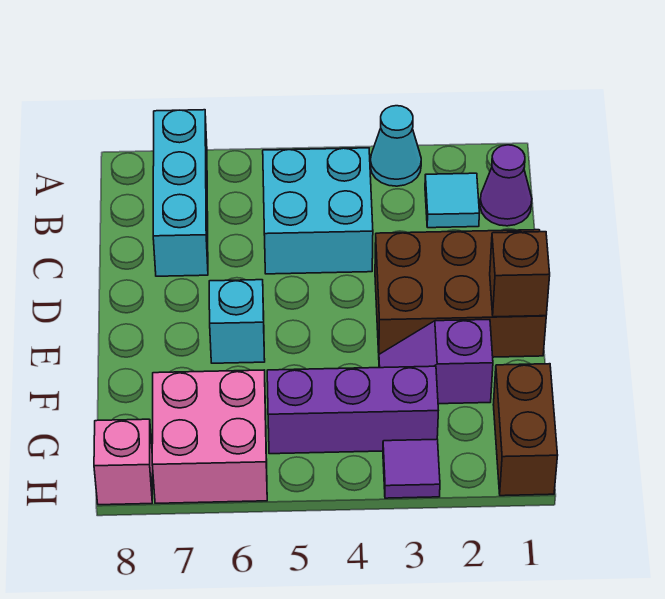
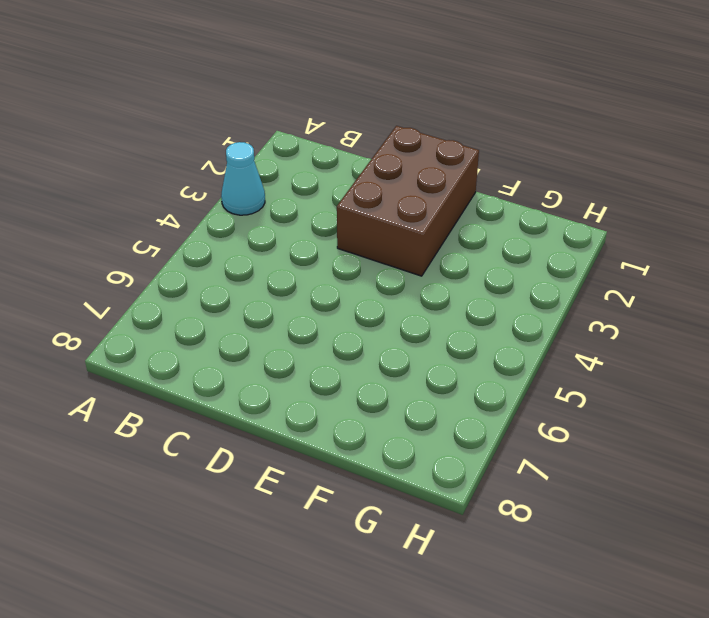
none -> cyan brick A7:C7 level 1
none -> purple cone B1 level 1
none -> cyan tile B2 level 1

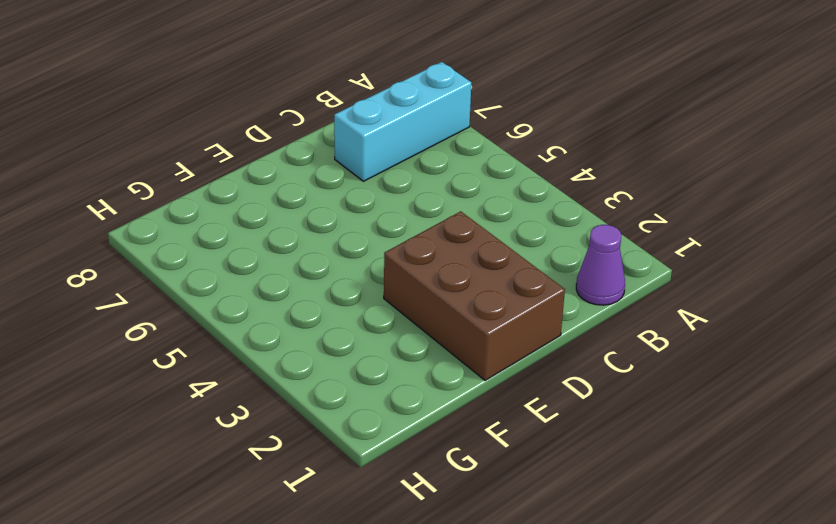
none -> cyan cone A3 level 1
none -> cyan tile B2 level 1
none -> cyan brick B4:C5 level 1

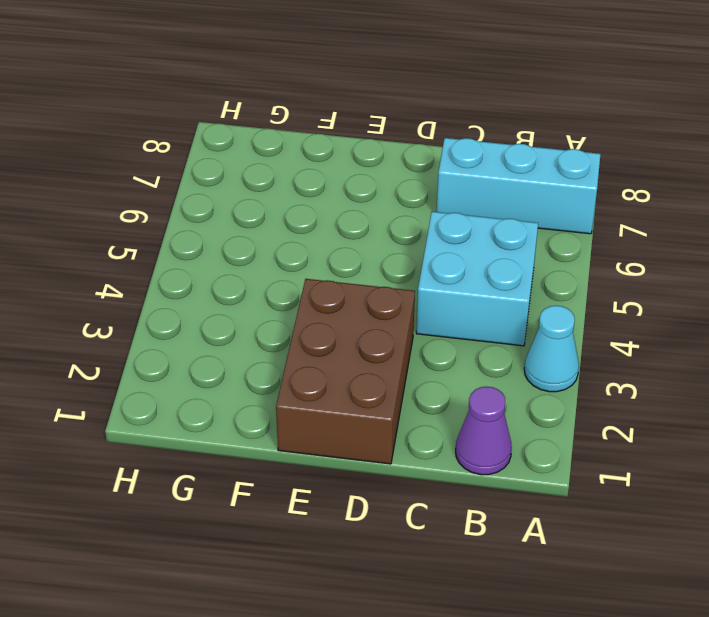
none -> cyan tile B2 level 1
none -> cyan brick E6 level 1
none -> purple slope F2:F3 level 1 top 2

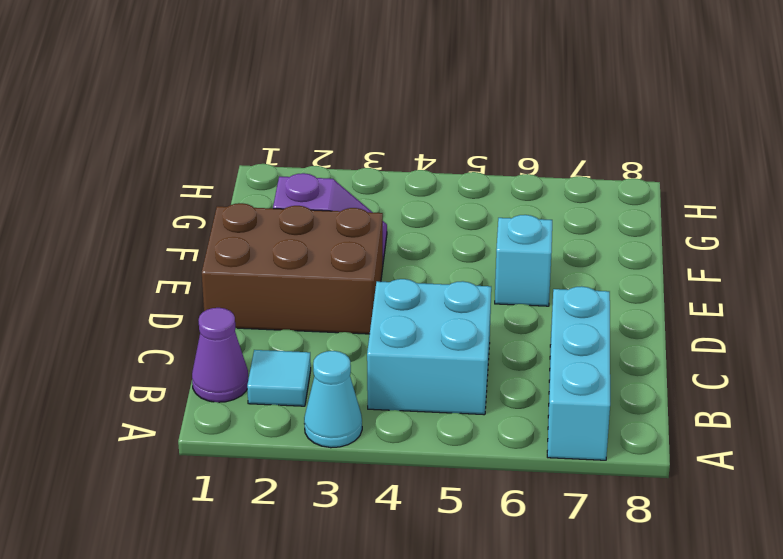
none -> brown brick G1:H1 level 1
none -> purple brick G3:G5 level 1
none -> pink brick G6:H7 level 1

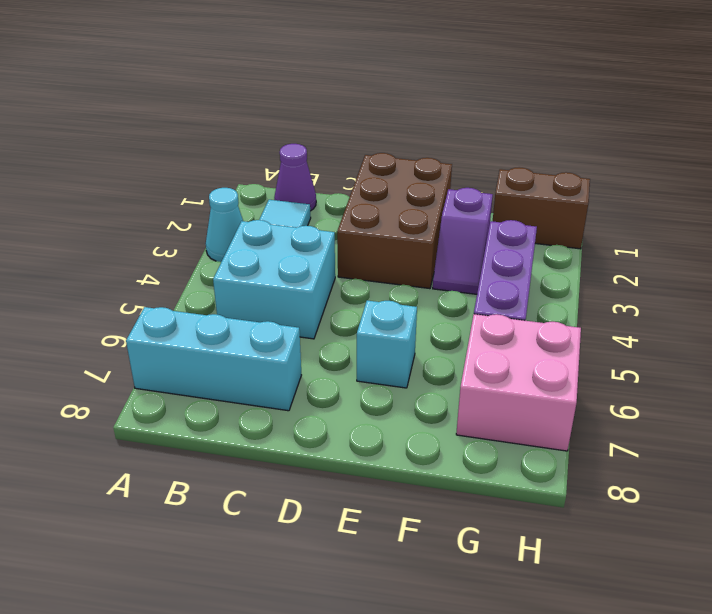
none -> purple tile H3 level 1
none -> pink brick H8 level 1
none -> brown brick E1 level 2

